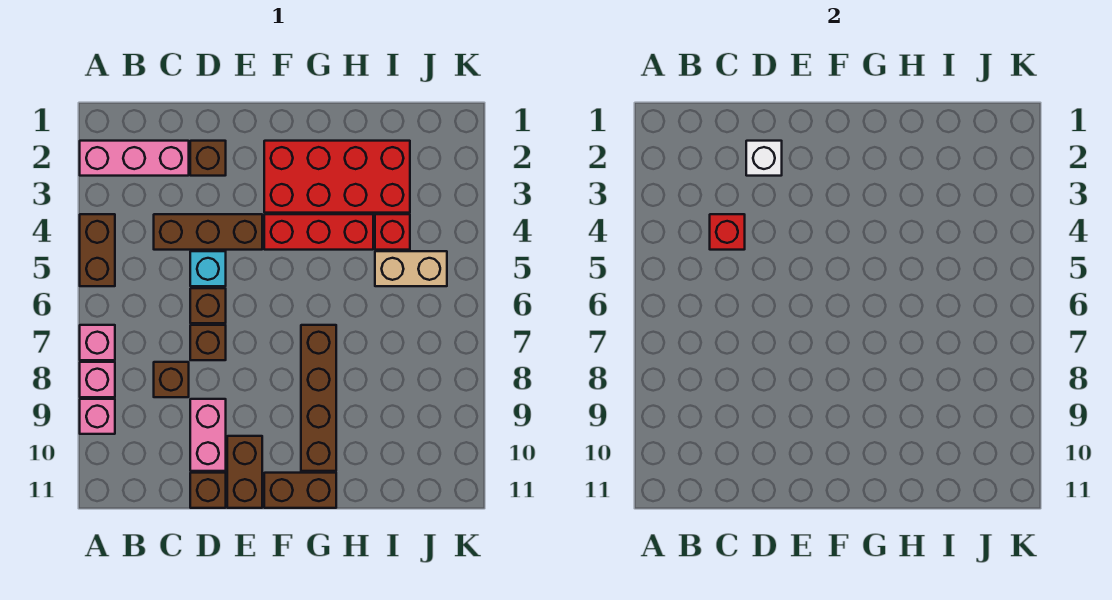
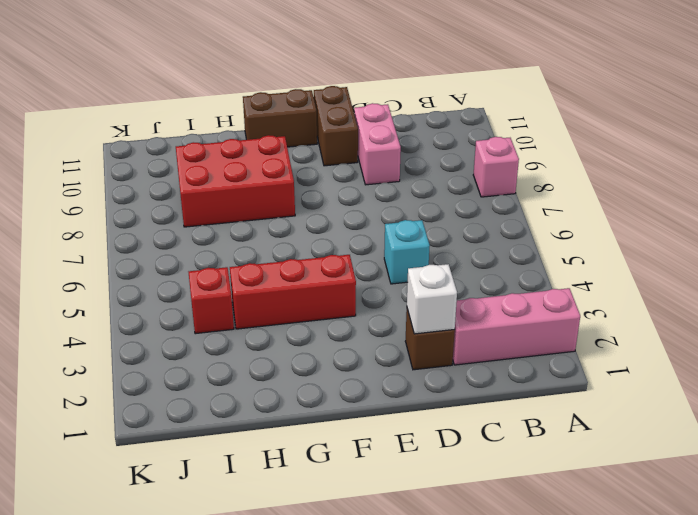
red brick G8:I9 level 1 -> brown brick G7:G10 level 1
none -> brown brick A4:A5 level 1
none -> pink brick A7 level 1
none -> pink brick A9 level 1

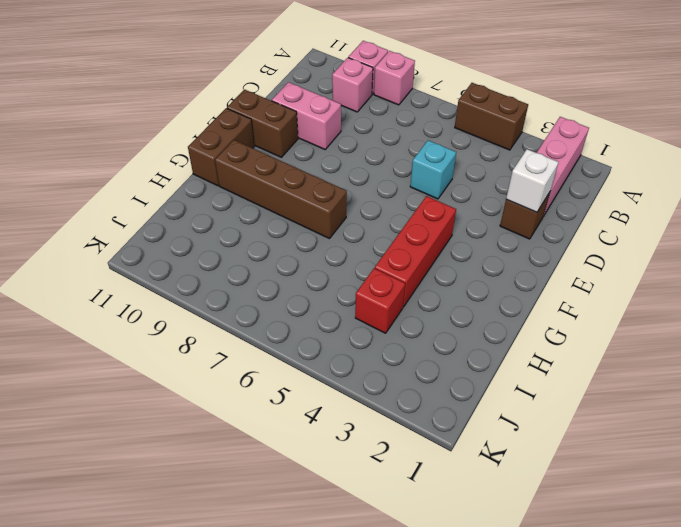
pink brick B9 level 1 -> pink brick A7 level 1
none -> brown brick C4:E4 level 1
none -> brown brick C8 level 1
none -> brown brick D6 level 1

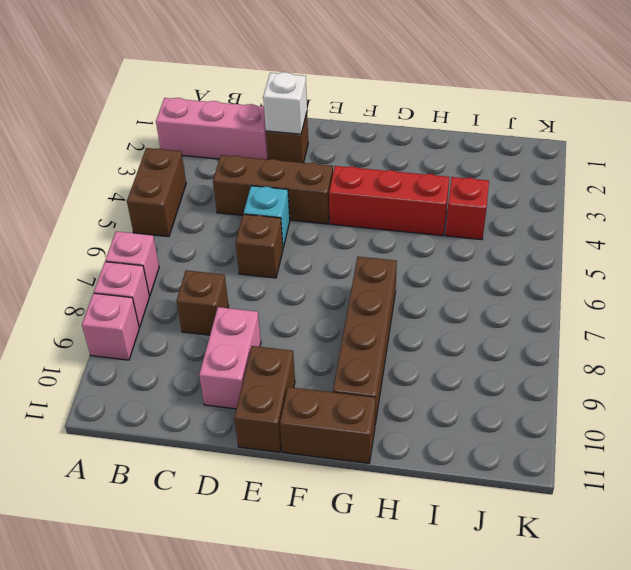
none -> brown brick D7 level 1
none -> brown brick D11 level 1
none -> red brick F2:I3 level 1

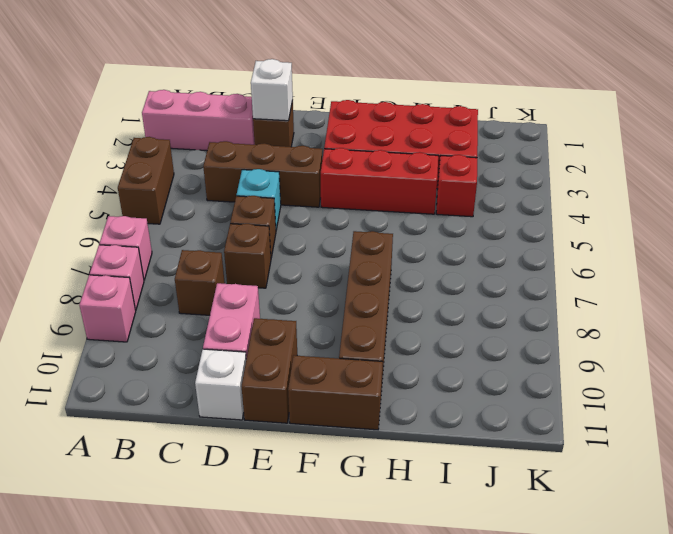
white brick D11 level 1 -> brown brick D11 level 1
none -> tan brick I5:J5 level 1
none -> red brick C4 level 2

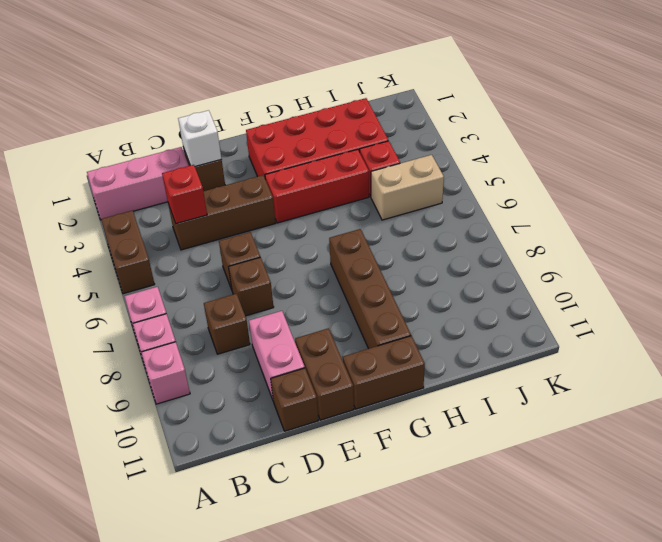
none -> cyan brick D5 level 1

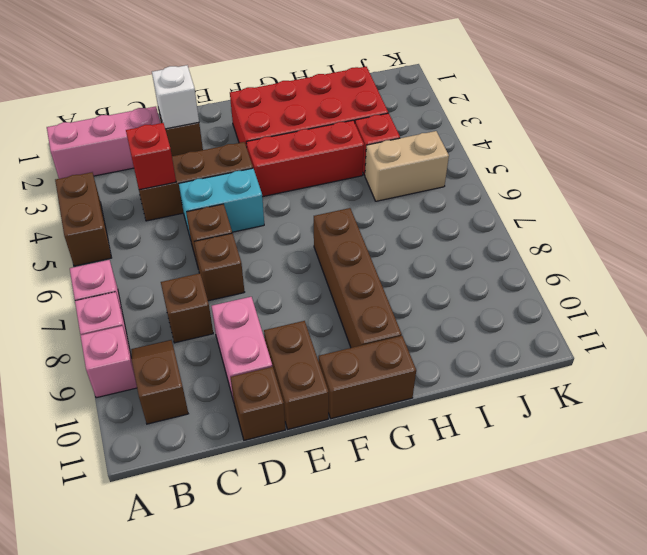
brown slope B9:B10 level 1 top 10 -> none
cyan brick D5:E5 level 1 -> cyan brick D5 level 1

